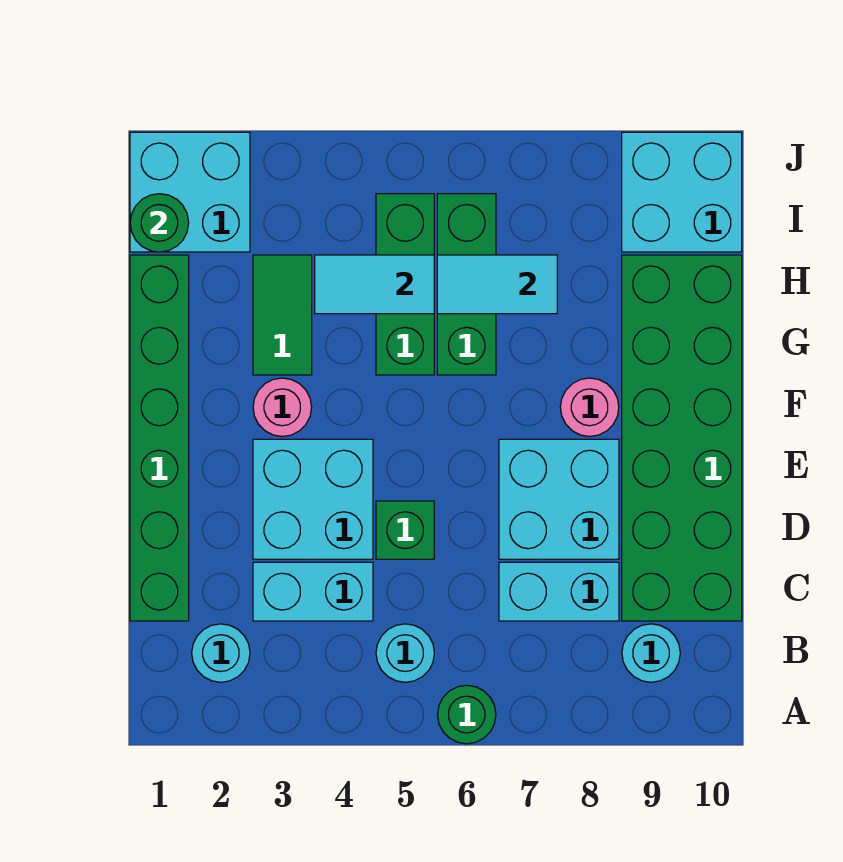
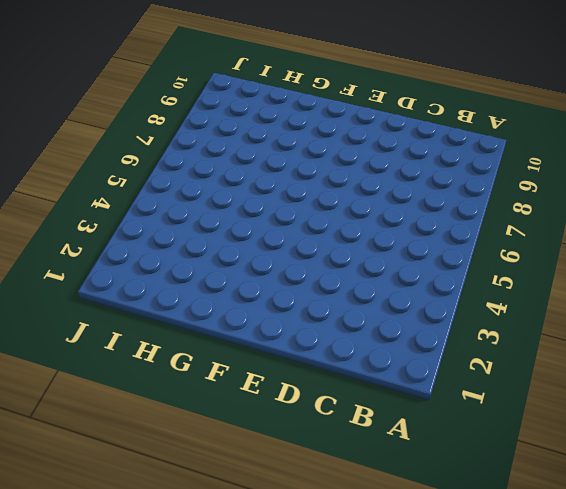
none -> green round brick A6 level 1
none -> cyan round brick B2 level 1
none -> cyan round brick B5 level 1

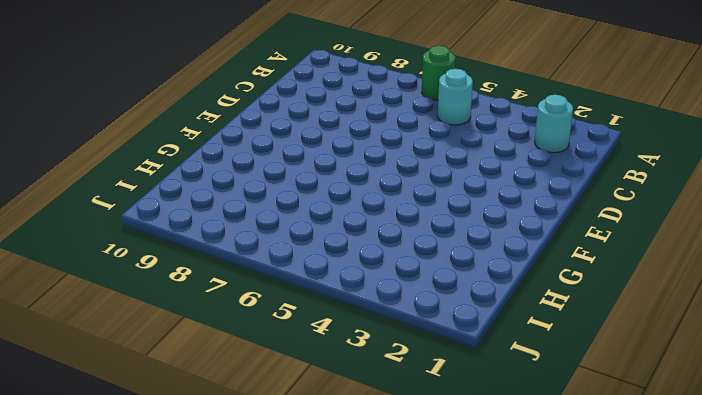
none -> cyan round brick B9 level 1
none -> green brick C1:H1 level 1
none -> cyan brick C3:C4 level 1

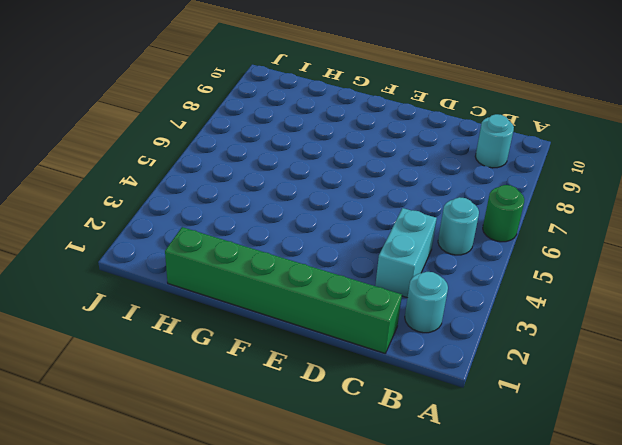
none -> cyan brick C7:C8 level 1
none -> green brick C9:H10 level 1
none -> cyan brick D3:E4 level 1

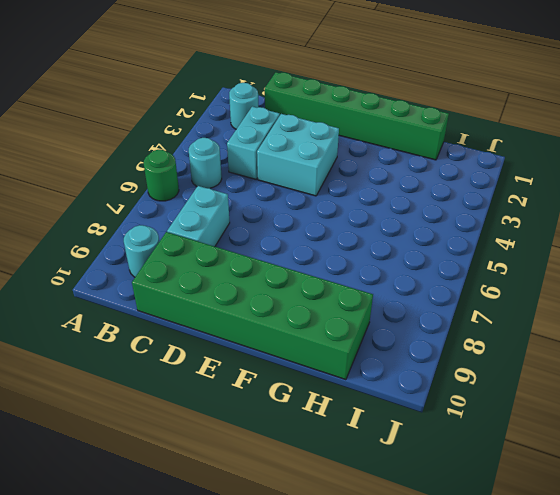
none -> green brick D5 level 1
none -> cyan brick D7:E8 level 1
none -> pink round brick F3 level 1

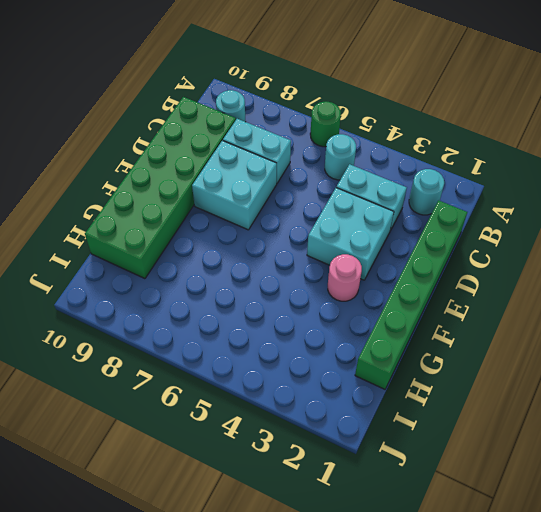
none -> green brick D5 level 1
none -> pink round brick F8 level 1
none -> green tile G3:H3 level 1

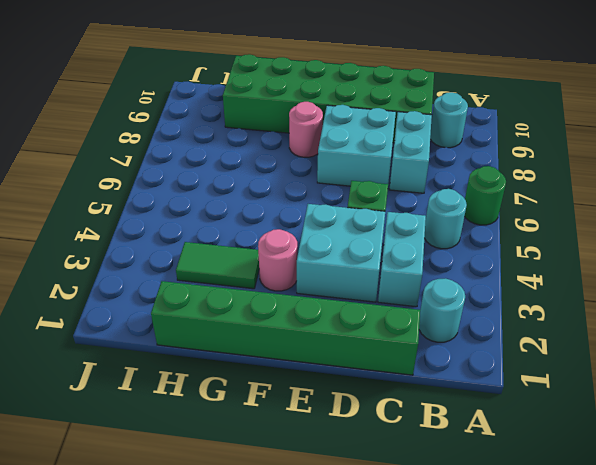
none -> green brick G5:I5 level 1
none -> green brick G6:I6 level 1
none -> cyan brick I1:J2 level 1

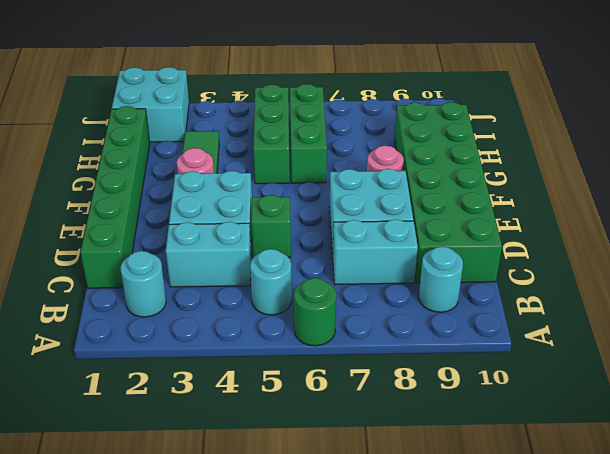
none -> cyan brick I9:J10 level 1
none -> cyan tile H4:H5 level 2
none -> cyan tile H6:H7 level 2

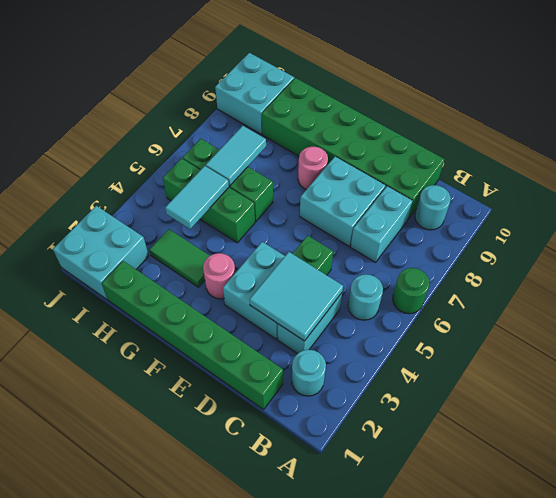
cyan tile C3:D4 level 2 -> none
none -> green round brick I1 level 2

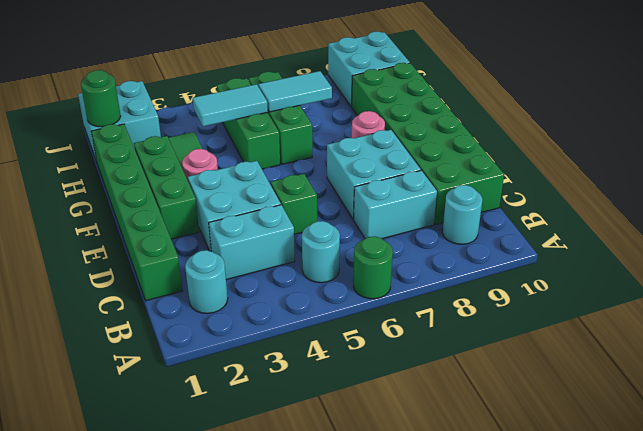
green brick E2:G2 level 1 -> none

